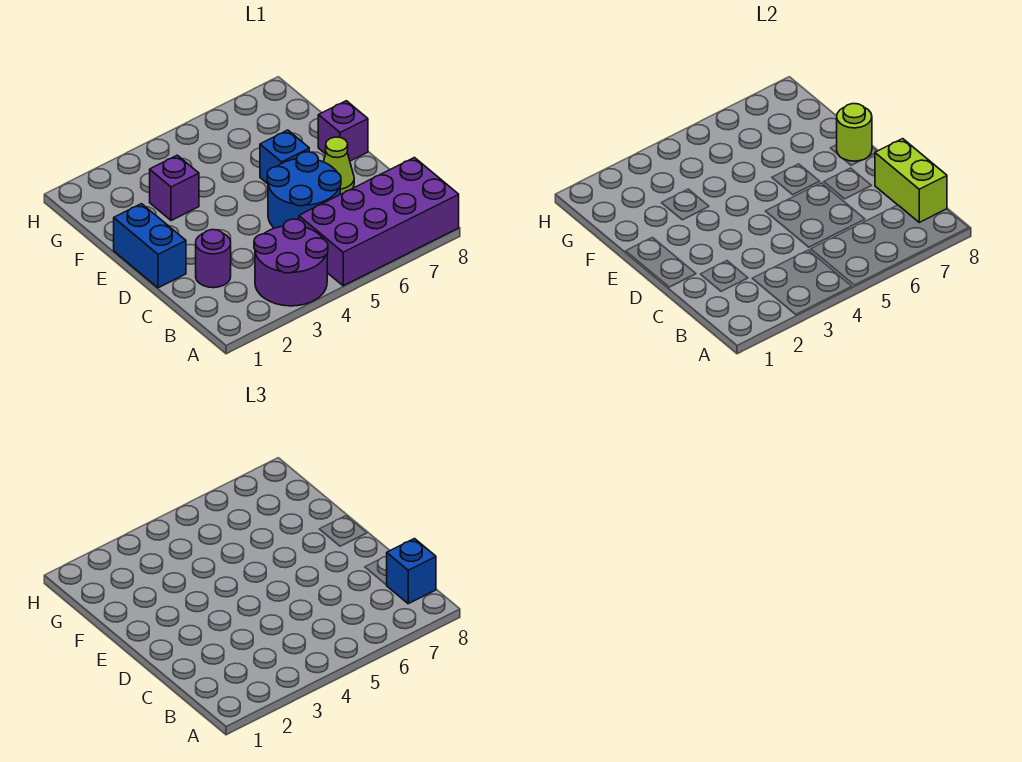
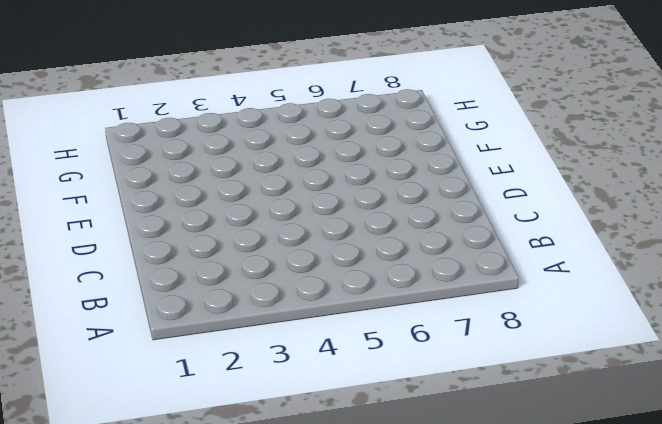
none -> purple round brick A3:B4 level 1
none -> purple brick A5:B8 level 1
none -> purple round brick C2 level 1

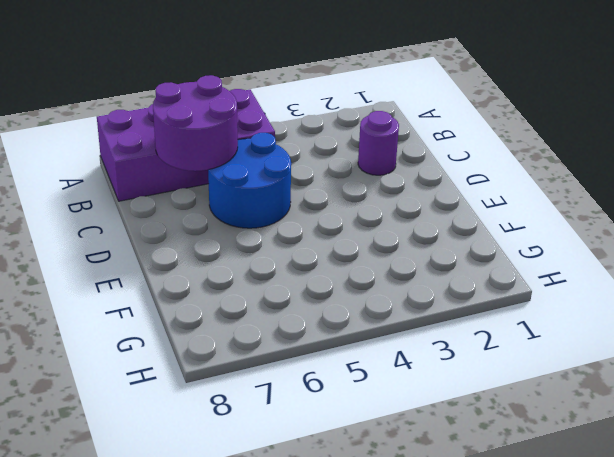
purple round brick B6:C7 level 2 -> purple round brick A3:B4 level 1
none -> blue brick D1:E1 level 1
none -> lime cone D7 level 1
none -> blue brick E6 level 1

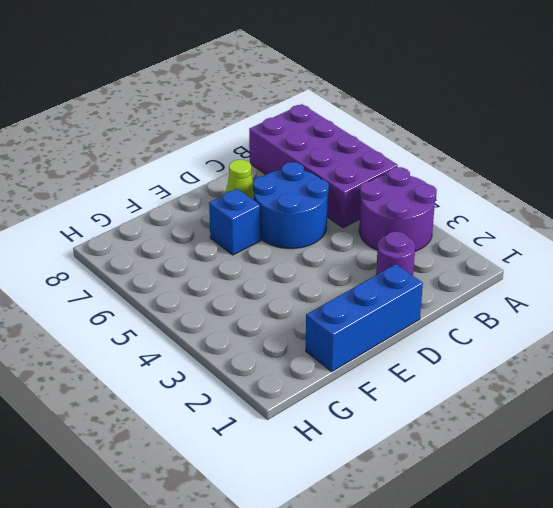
blue brick D1:F1 level 1 -> blue brick D1:E1 level 1
none -> purple brick E8 level 1
none -> purple brick F3 level 1
none -> lime brick B8:C8 level 2

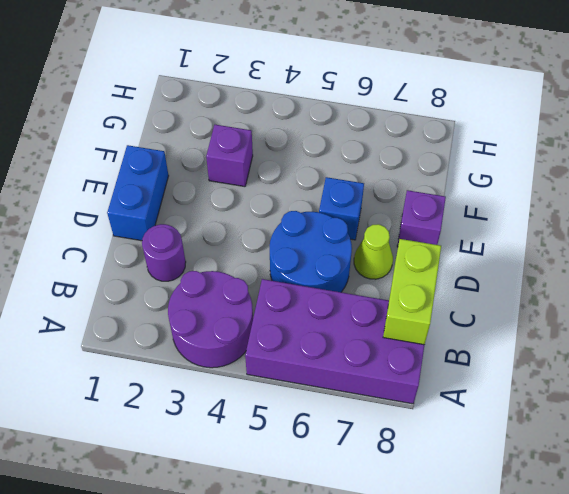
none -> lime round brick E8 level 2
none -> blue brick B8 level 3

